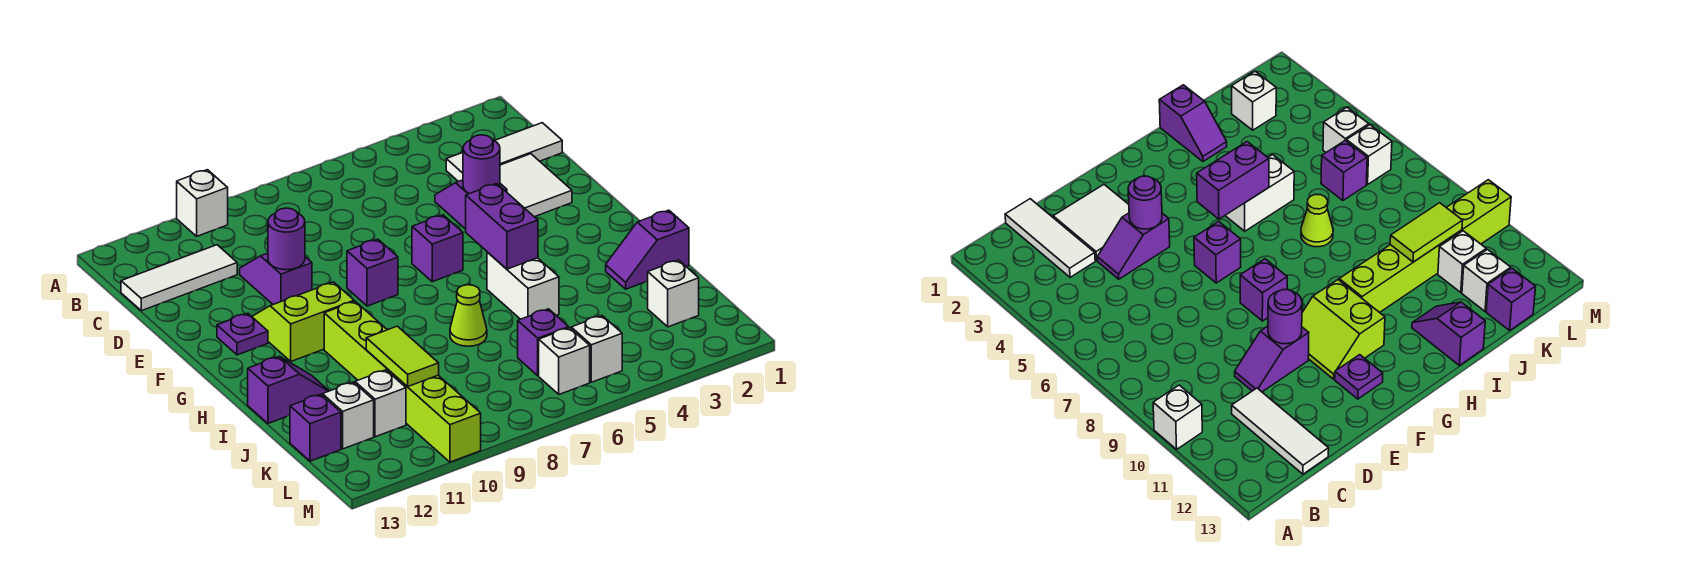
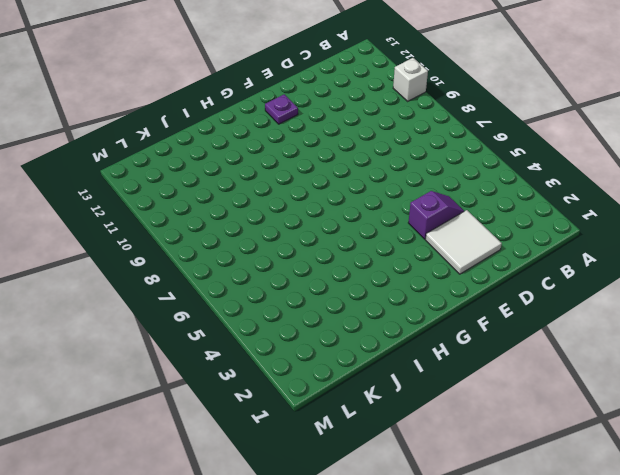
none -> white tile C1:C3 level 1
none -> white tile C11:C13 level 1
none -> purple slope D10:E10 level 1 top E

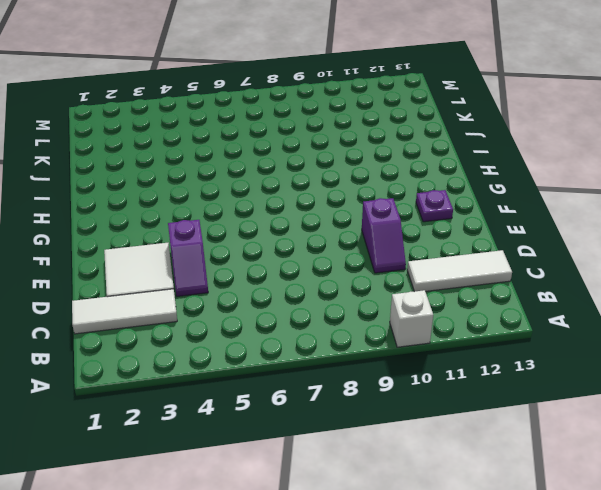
none -> purple brick F6 level 1
none -> purple brick F8 level 1
none -> lime slope F10:G11 level 1 top G

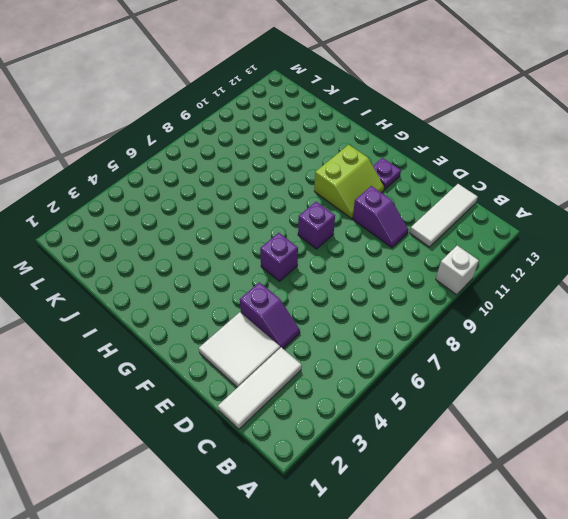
none -> white brick H5:I5 level 1
none -> lime brick H10:M10 level 1
none -> purple slope I1:I2 level 1 top 1

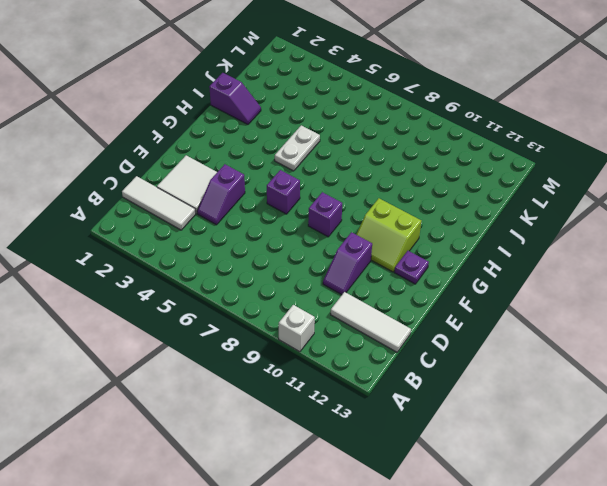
white plate H5:I5 level 1 -> white brick H5:I5 level 1
none -> lime brick H10:M10 level 1
none -> lime cone I7 level 1
none -> purple slope I12:I13 level 1 top 13

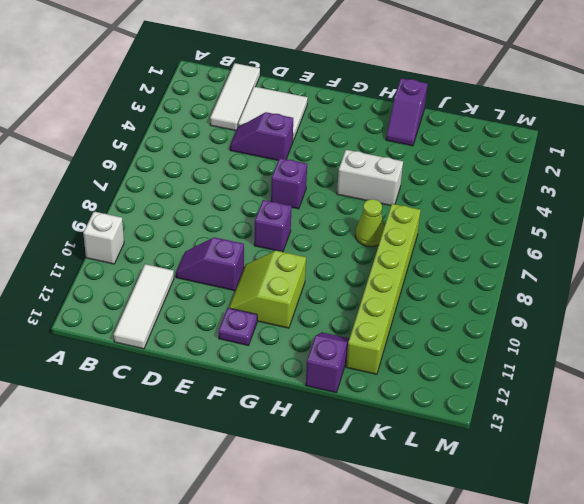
lime brick J7:J12 level 1 -> lime brick H10:M10 level 1
none -> white brick K2 level 1
none -> purple brick K6 level 1
none -> white brick K11 level 1

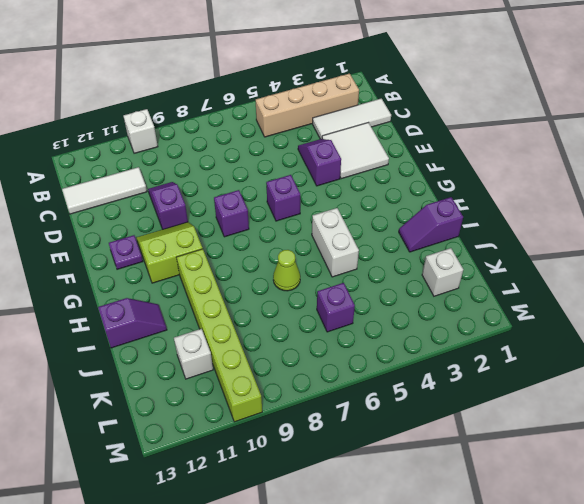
tan brick B2:B5 level 1 -> none
none -> white brick K12 level 1
none -> purple brick K13 level 1
none -> white brick L5 level 1

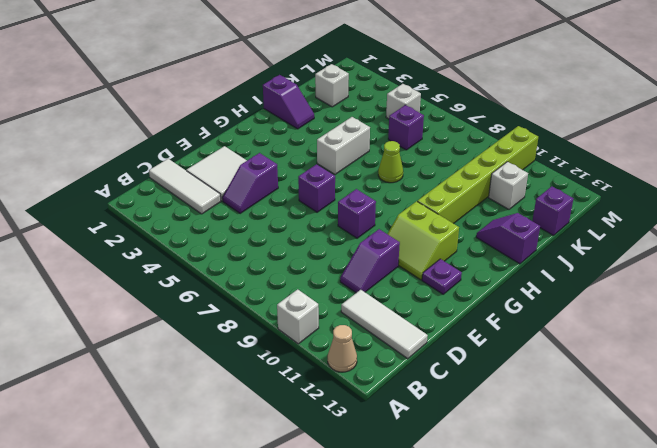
tan cone A12 level 1 -> none
none -> white brick K12 level 1
none -> white brick L6 level 1
none -> purple round brick E4 level 2

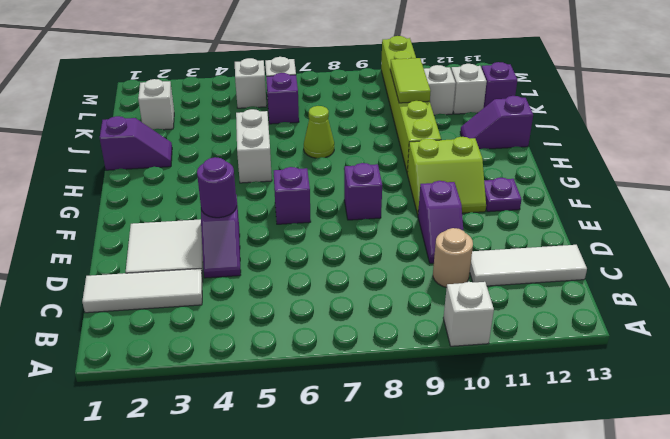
tan round brick C10 level 1 -> none
none -> purple round brick E10 level 2
none -> purple brick G5:H5 level 2

